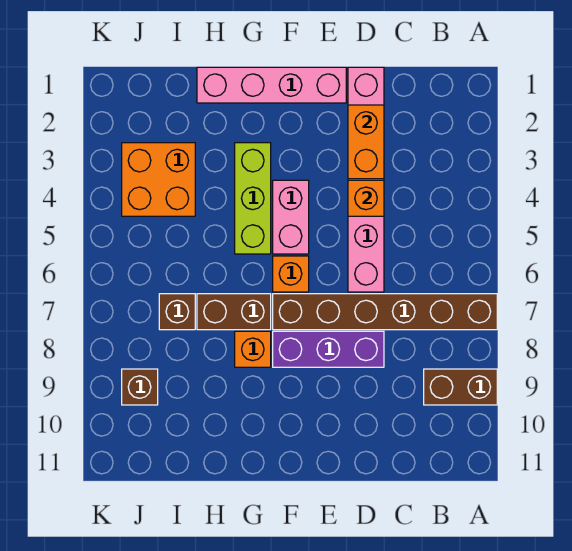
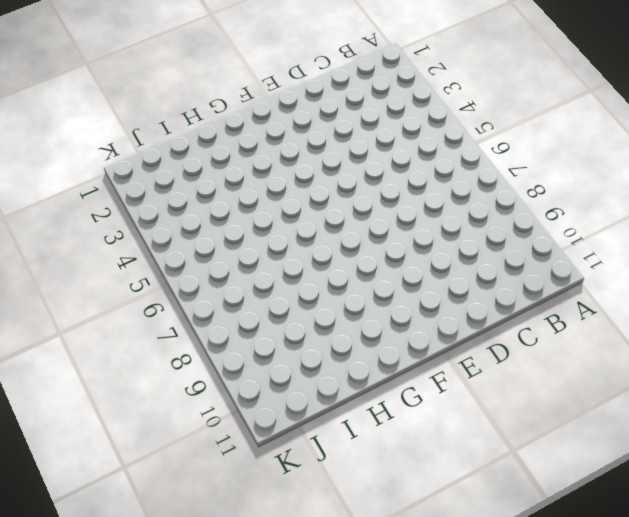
none -> brown brick A7:F7 level 1
none -> brown brick A9:B9 level 1
none -> pink brick D1:D6 level 1

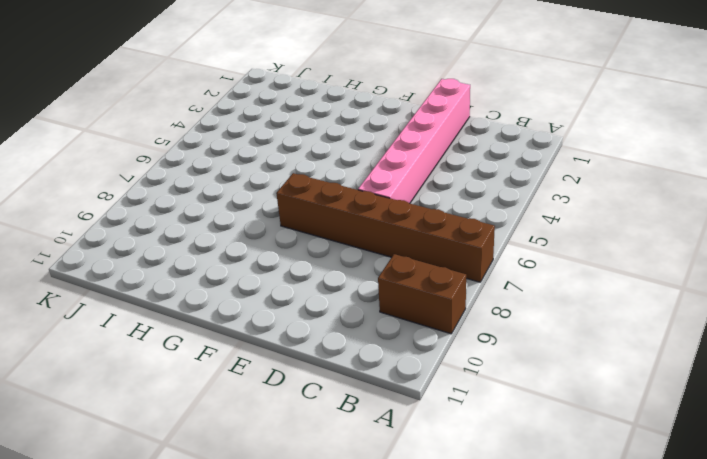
none -> purple brick D8:F8 level 1
none -> pink brick E1:H1 level 1
none -> pink brick F4:F5 level 1

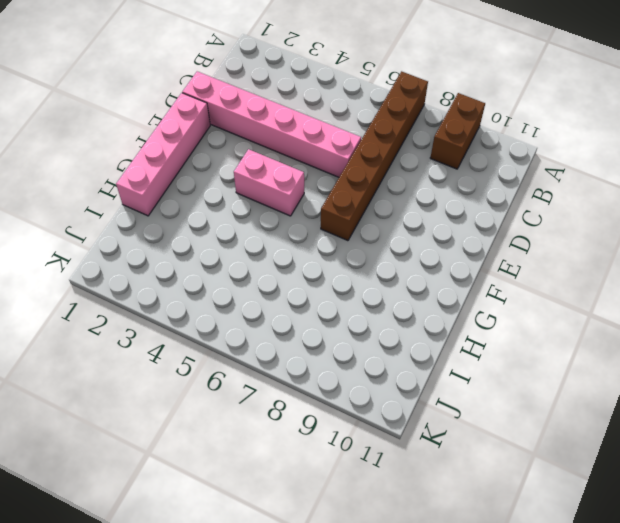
none -> purple brick D8:F8 level 1
none -> orange brick F6 level 1
none -> lime brick G3:G5 level 1

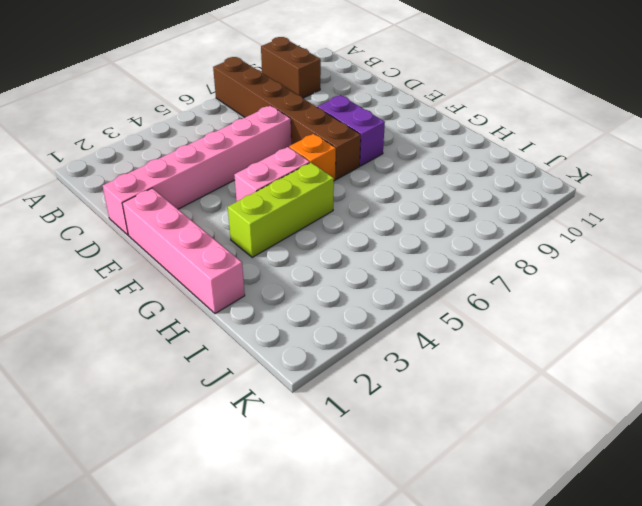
purple brick E8:F8 level 1 -> purple brick D8:F8 level 1
none -> brown brick G7:H7 level 1
none -> orange brick G8 level 1
none -> orange brick I3:J4 level 1

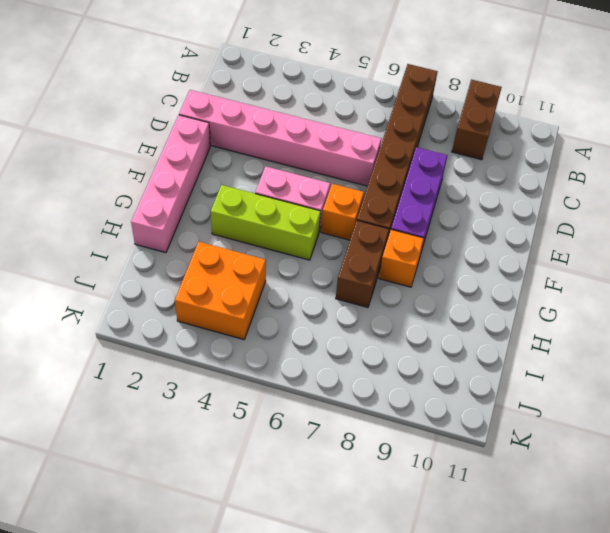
none -> brown brick I7 level 1
none -> brown brick J9 level 1
none -> orange brick D2:D3 level 2

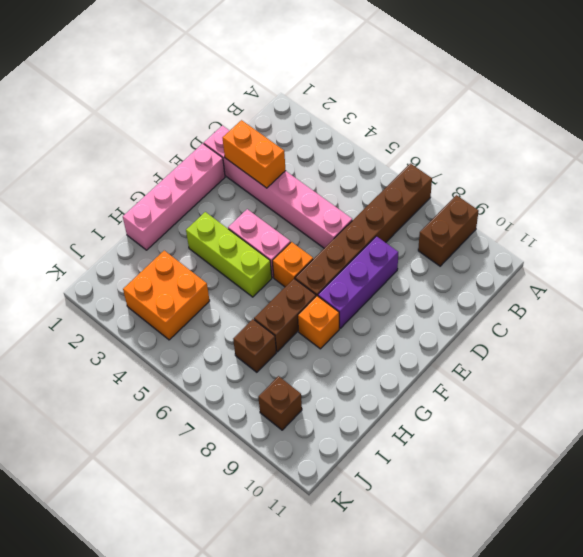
none -> orange brick D4 level 2

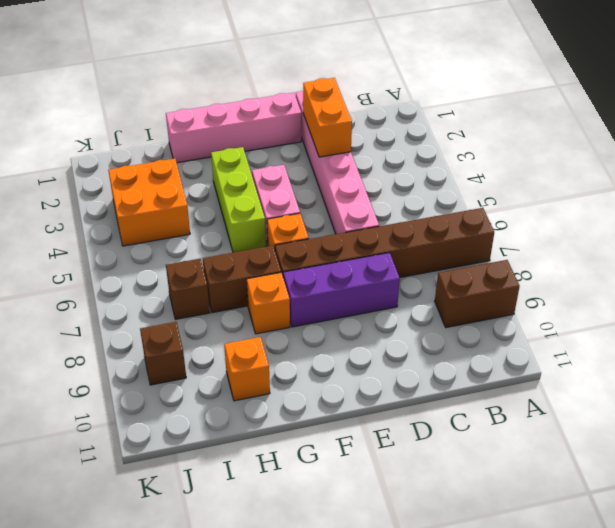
orange brick H10 level 1 -> orange brick D4 level 2

